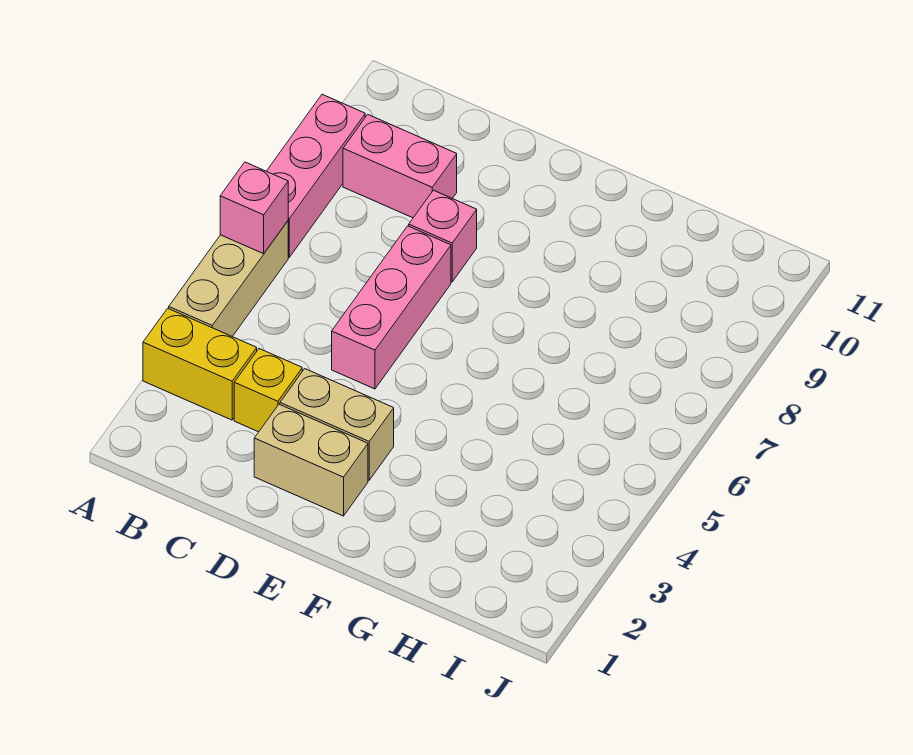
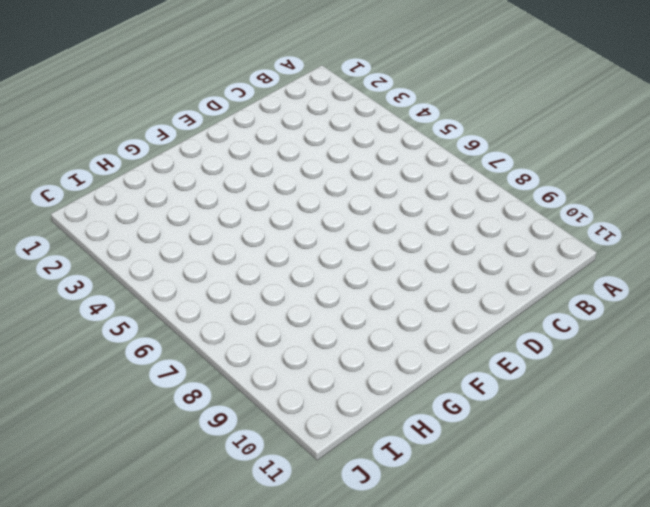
none -> yellow brick A3:B3 level 1
none -> tan brick A4:A6 level 1

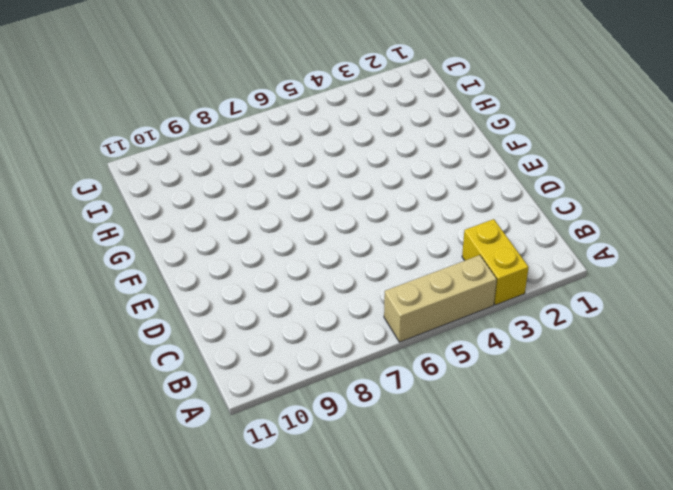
none -> pink brick A7:A9 level 1
none -> pink brick B9:C9 level 1

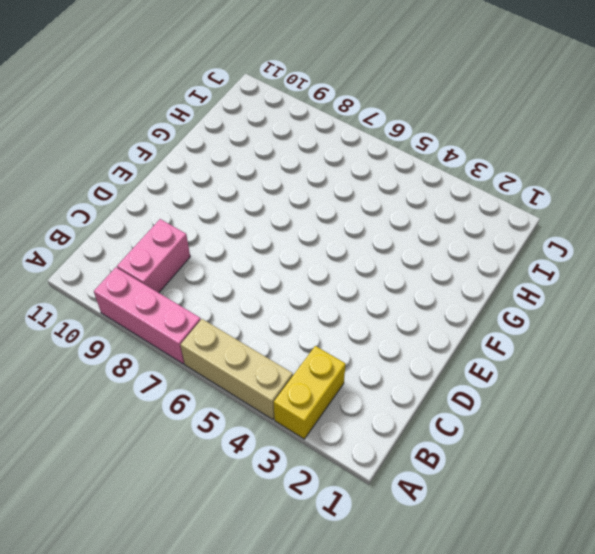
none -> yellow brick C3 level 1
none -> tan brick D2:E2 level 1

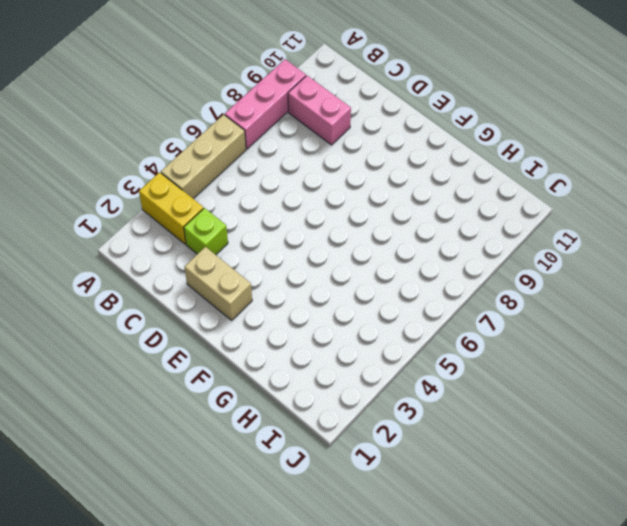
lime brick C3 level 1 -> yellow brick C3 level 1
none -> tan brick D3:E3 level 1
none -> pink brick D5:D7 level 1

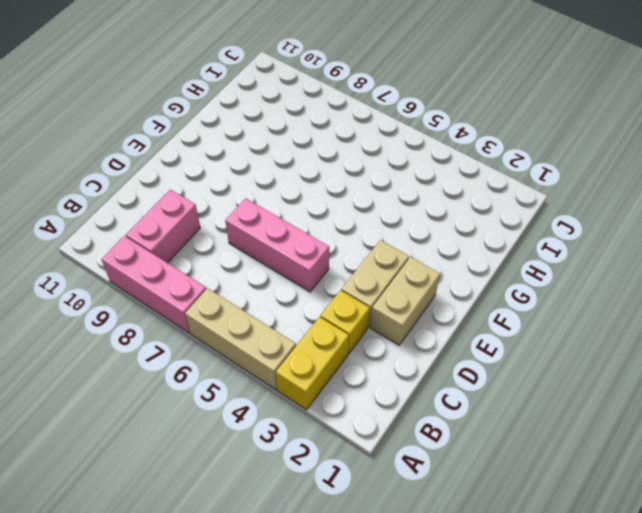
none -> pink brick D8 level 1
none -> pink brick A6 level 2

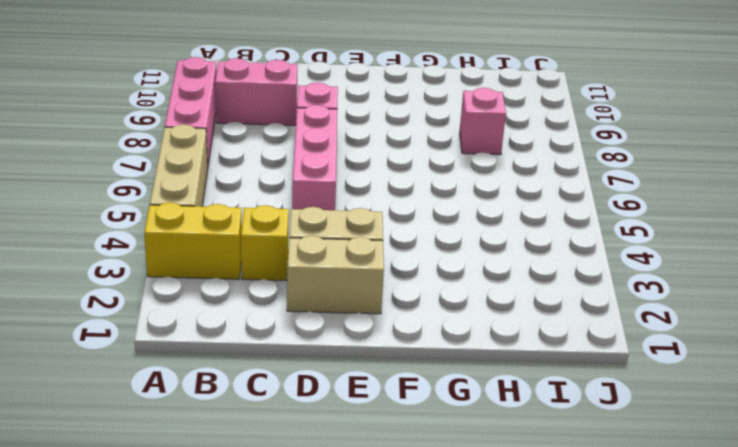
pink brick H8 level 1 -> pink brick A6 level 2

